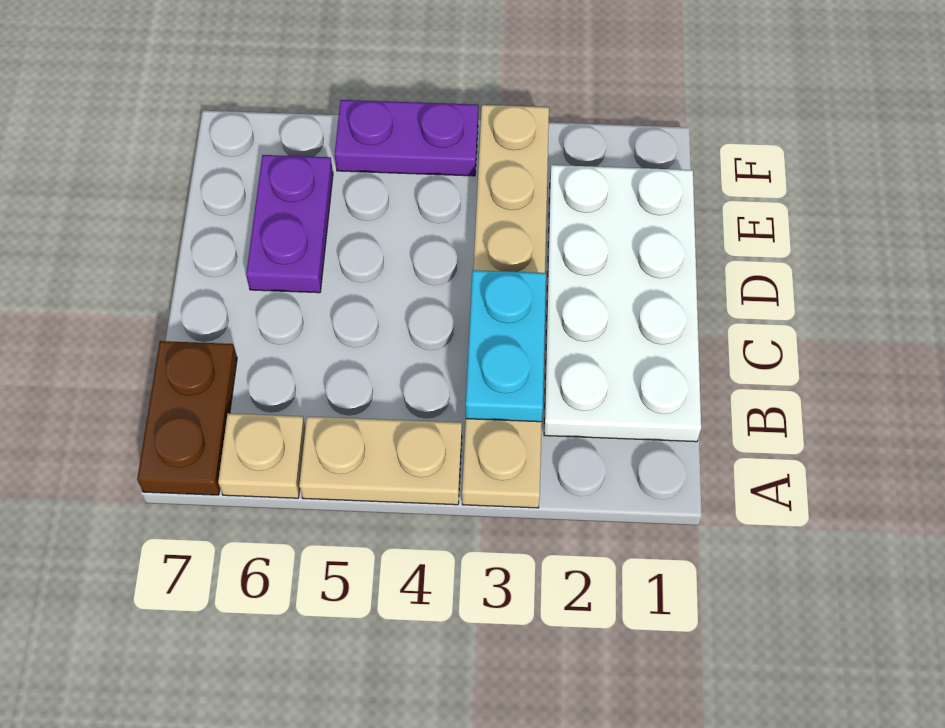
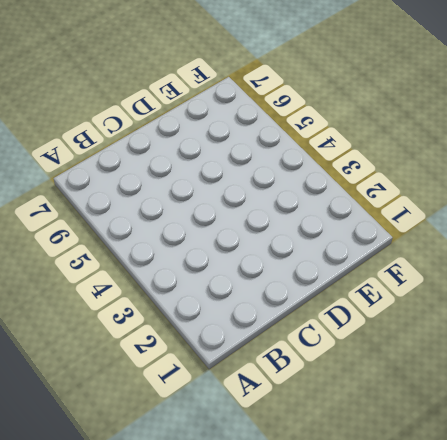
none -> tan plate A3:F3 level 1
none -> tan plate A4:A5 level 1

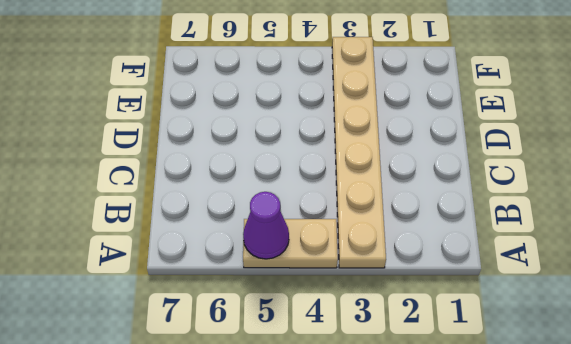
purple cone A5 level 2 -> none
none -> tan plate A6 level 1
none -> brown plate A7:B7 level 1

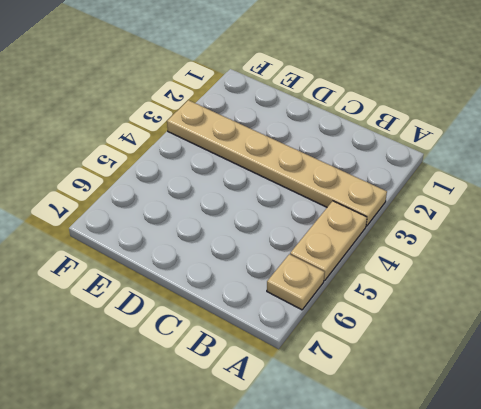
none -> brown plate A7:B7 level 1
none -> white plate B1:E2 level 1

